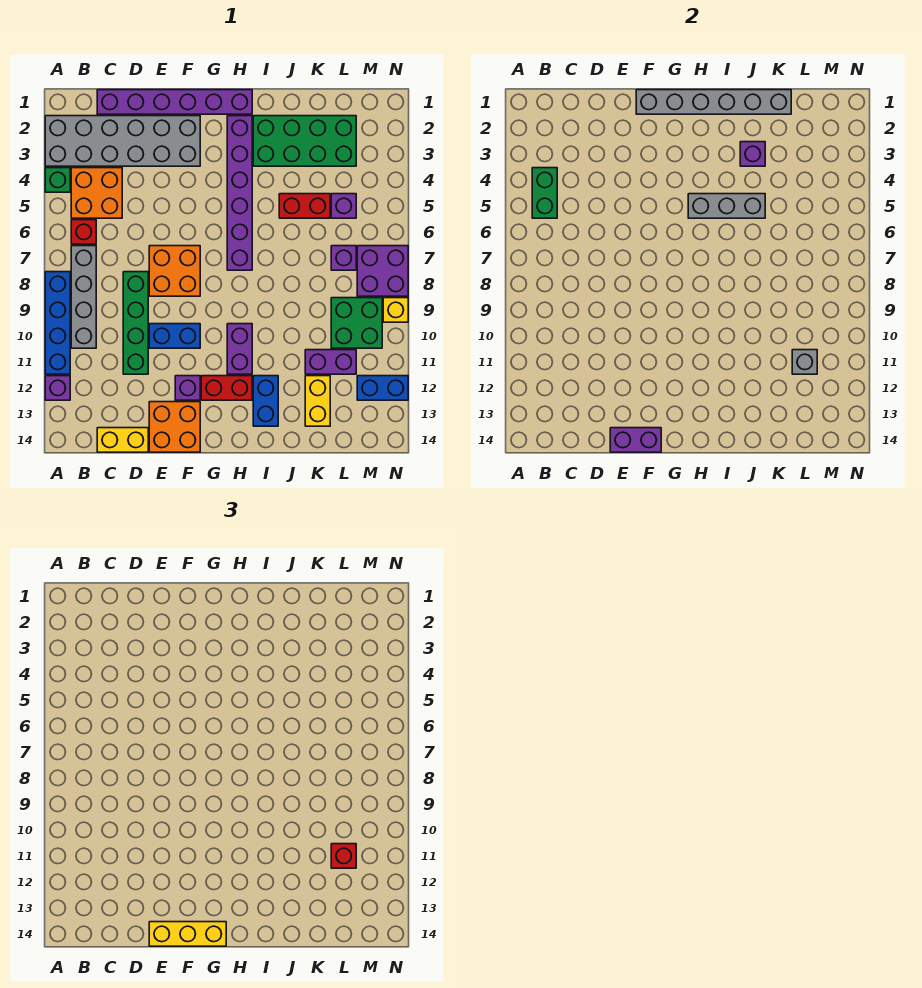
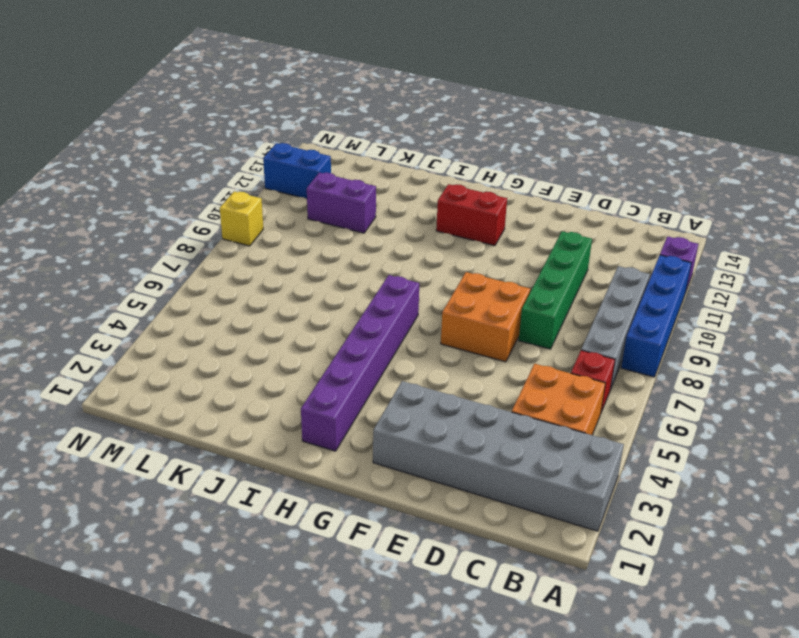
none -> green brick A4 level 1
none -> purple brick C1:H1 level 1
none -> yellow brick C14:D14 level 1
none -> blue brick E10:F10 level 1

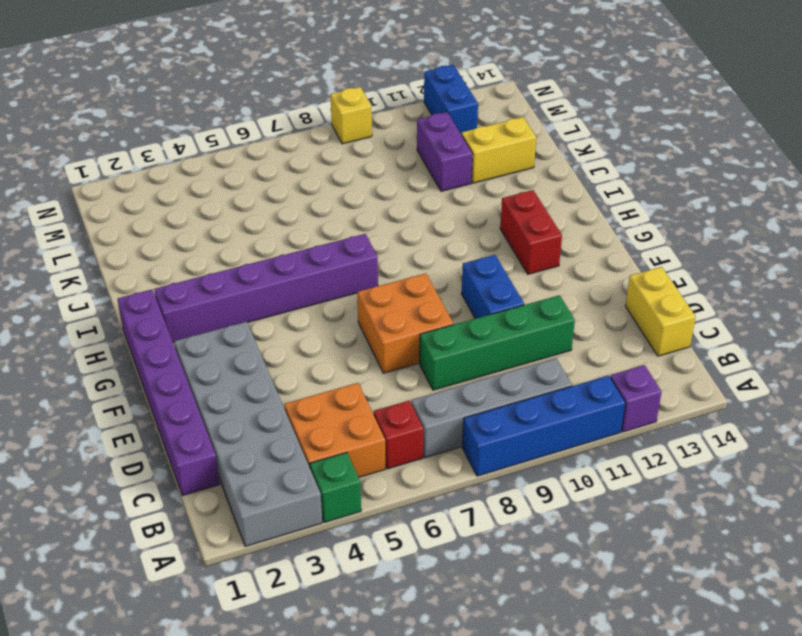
none -> orange brick E13:F14 level 1
none -> purple brick F12 level 1
none -> purple brick H10:H11 level 1
none -> green brick I2:L3 level 1

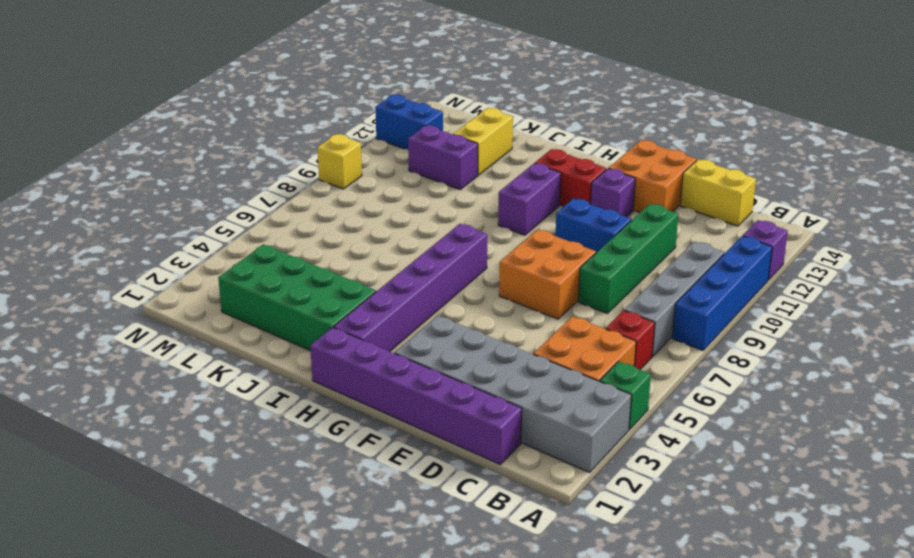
none -> blue brick I12:I13 level 1
none -> red brick J5:K5 level 1
none -> purple brick L5 level 1
none -> purple brick L7 level 1

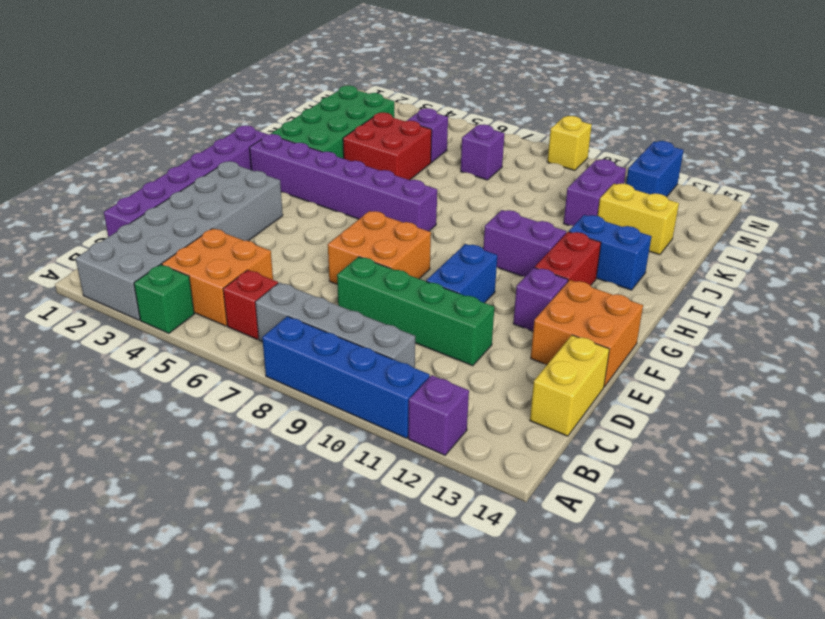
red brick J4:K5 level 1 -> red brick J5:K5 level 1
none -> green brick L9:M10 level 1
none -> purple brick M7:N8 level 1
none -> green brick B4:B5 level 2
none -> purple brick E14:F14 level 2

